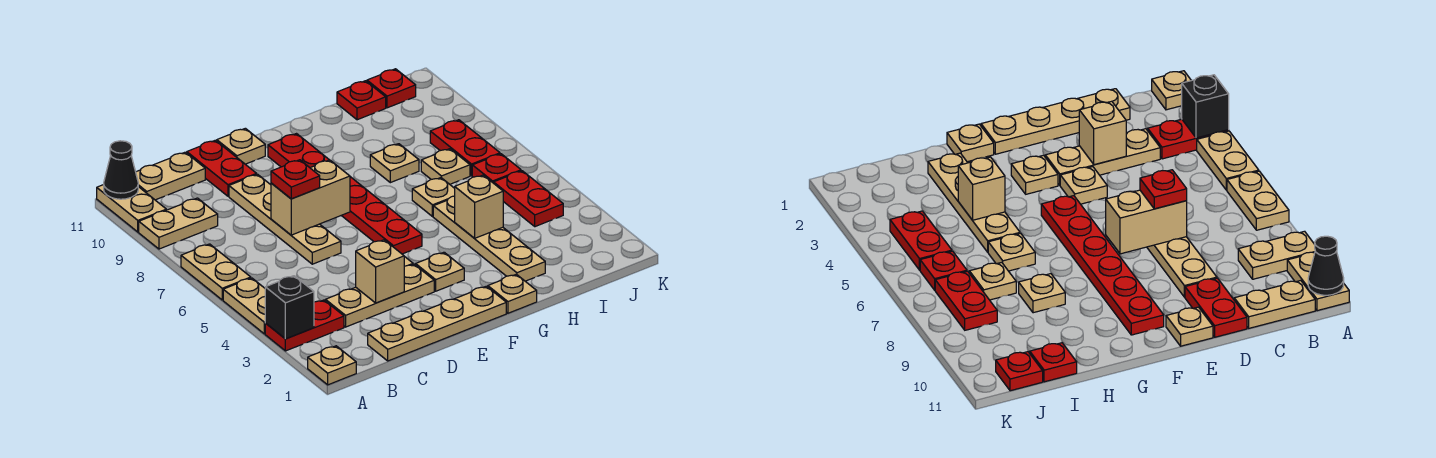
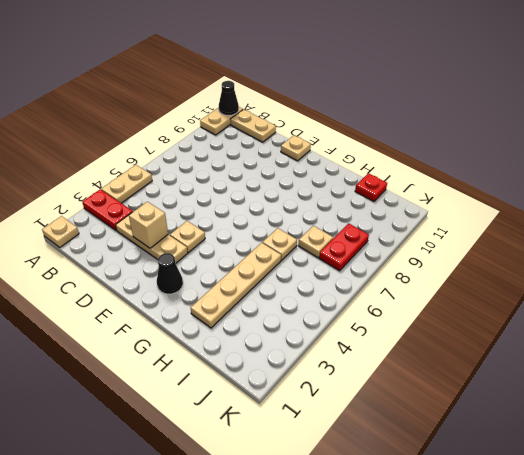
black cone F2 level 1 -> none
none -> tan plate A6:A7 level 1
none -> tan plate A9:B9 level 1
none -> tan plate C1:F1 level 1
none -> tan plate D6:D9 level 1

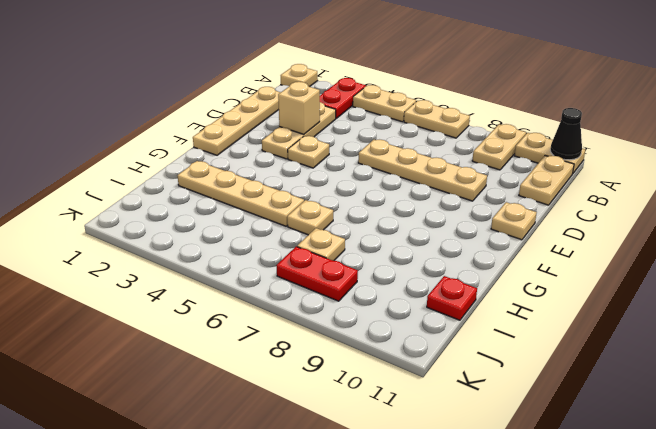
none -> red plate D10:D11 level 1
none -> tan plate F3 level 1
none -> red plate F5:F10 level 1
none -> tan plate G1 level 1

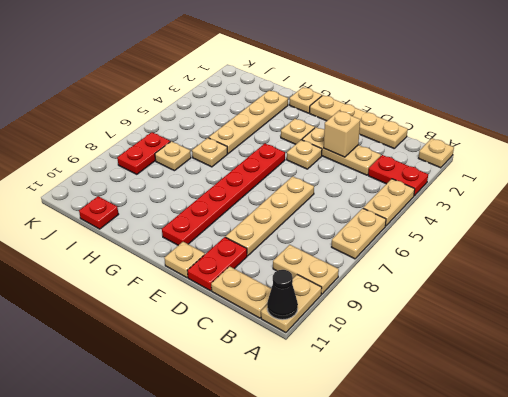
none -> tan plate H8 level 1
none -> red plate J4:J5 level 1
none -> red plate J6 level 1
none -> red plate J11 level 1

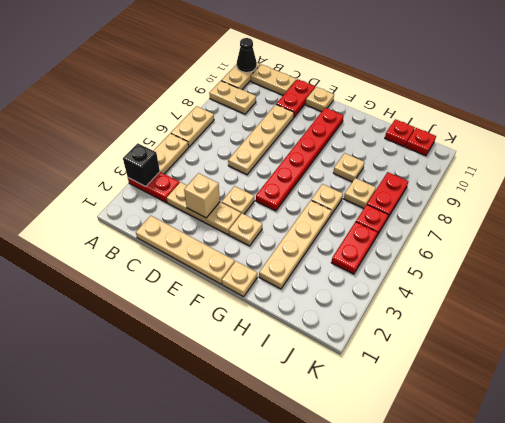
none -> tan plate A1 level 1
none -> tan brick D7:E7 level 2
none -> tan brick H4 level 2
none -> red plate D7 level 3

